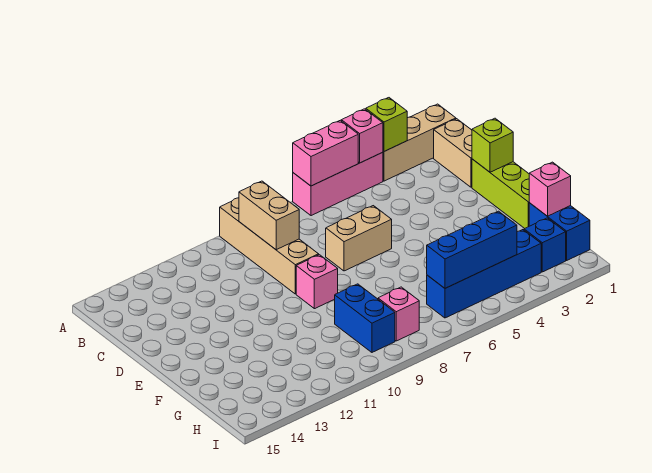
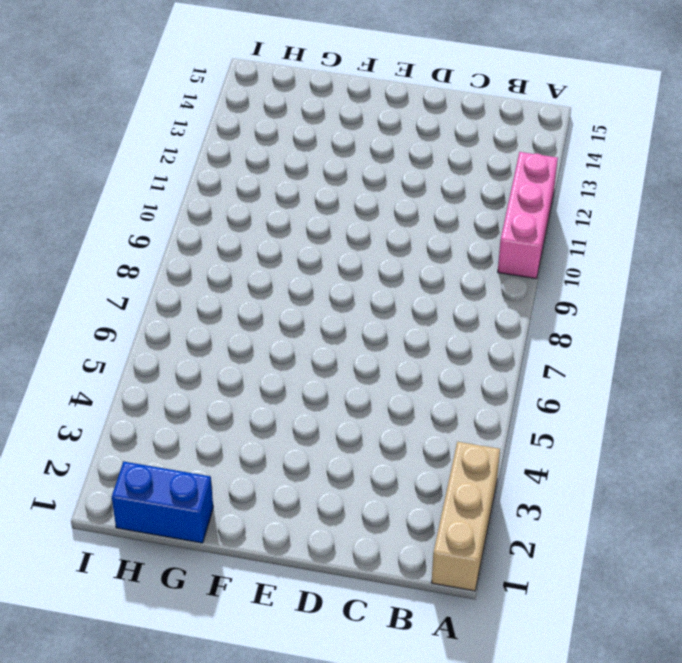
pink brick A10:A12 level 1 -> pink brick A4:A6 level 1
none -> tan brick A9:D9 level 1
none -> tan brick B1:C1 level 1
none -> lime brick D1:F1 level 1

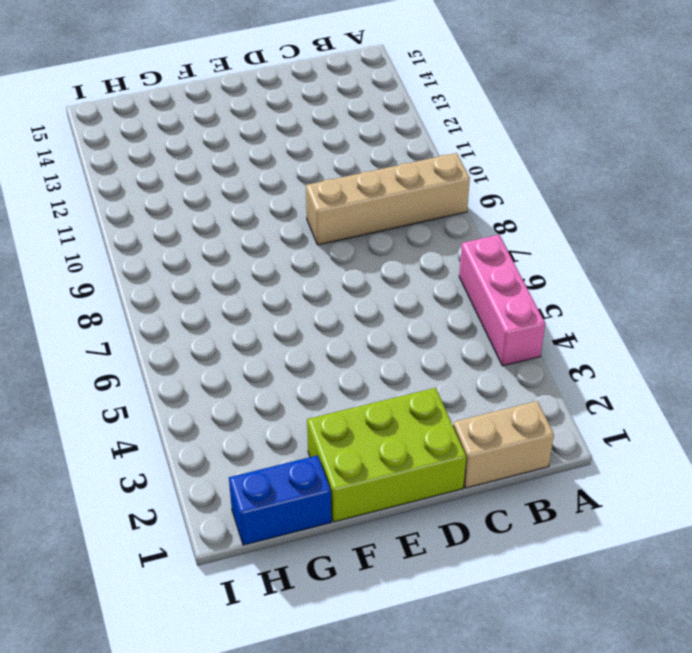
lime brick D1:F2 level 1 -> lime brick D1:F1 level 1
none -> tan brick A1:A3 level 1
none -> tan brick D6:D7 level 1
none -> pink brick E9 level 1

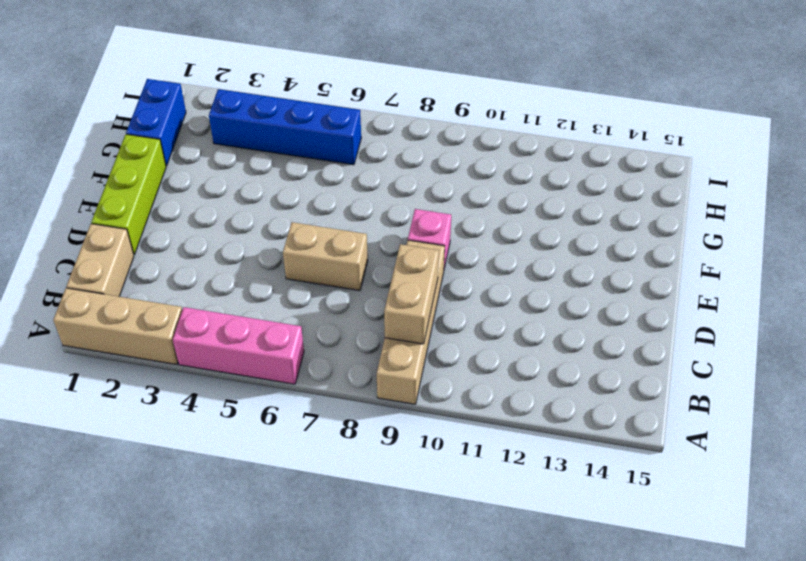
none -> blue brick G9:H9 level 1
none -> blue brick H2 level 1
none -> pink brick H8 level 1

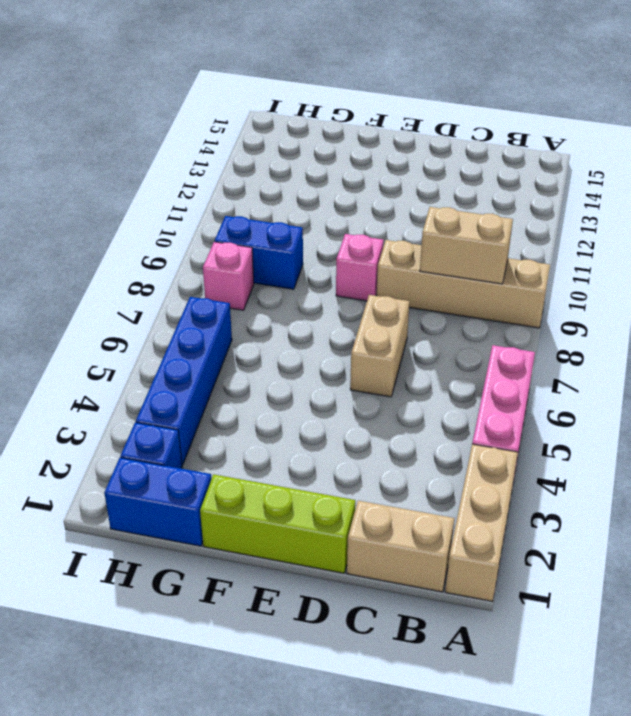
none -> lime brick A3 level 2
none -> pink brick A4 level 2
none -> pink brick A5:A6 level 2

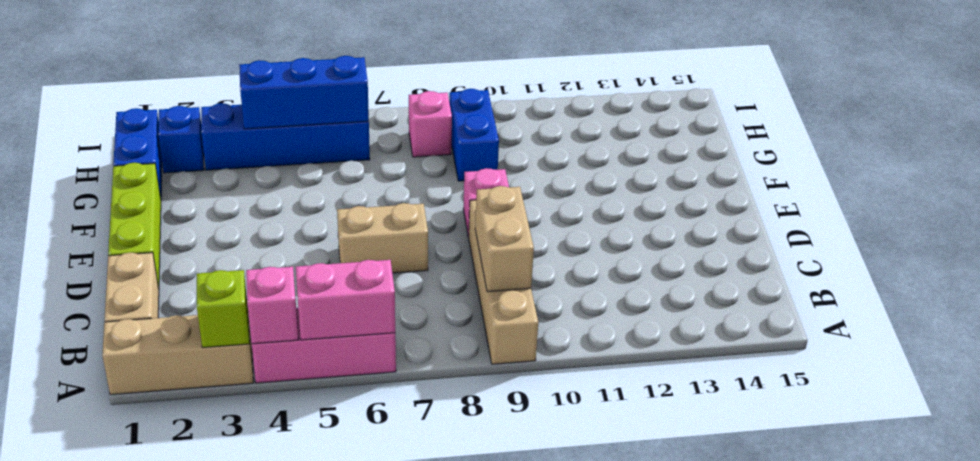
none -> lime brick D1 level 2
none -> pink brick G1 level 2

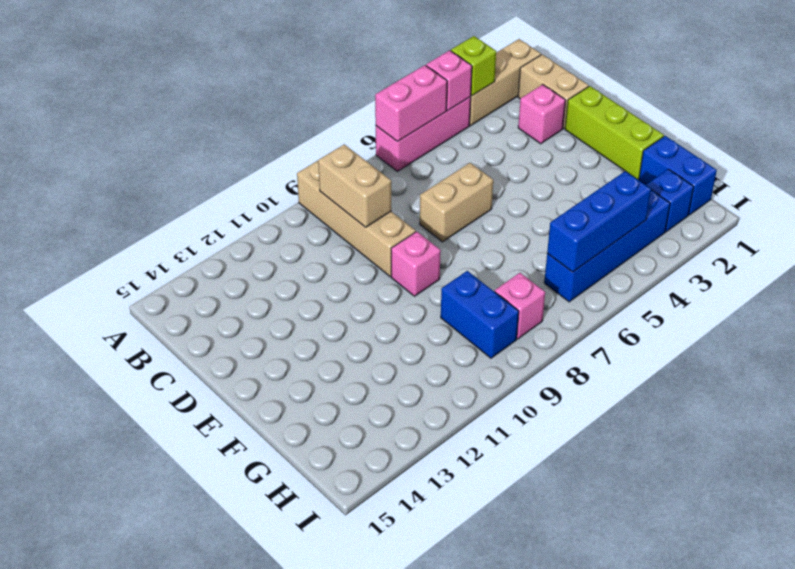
pink brick C2 level 1 -> pink brick G1 level 2
none -> lime brick D1 level 2

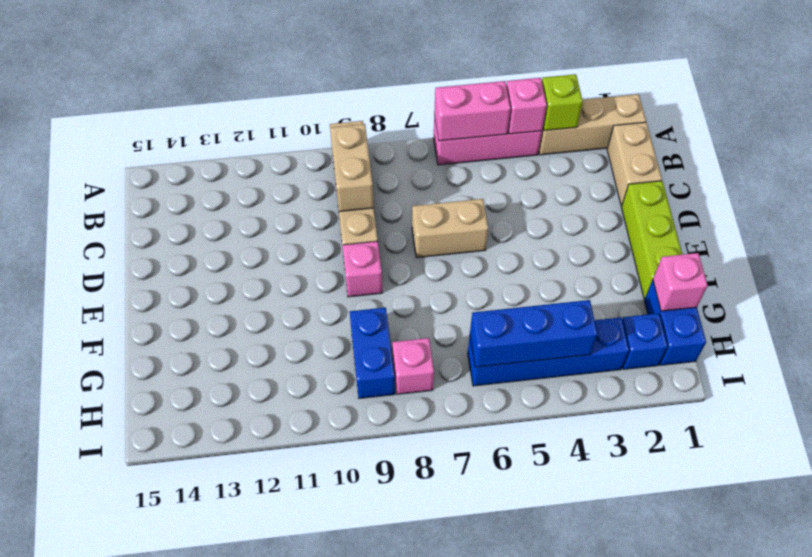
none -> lime brick D1 level 2

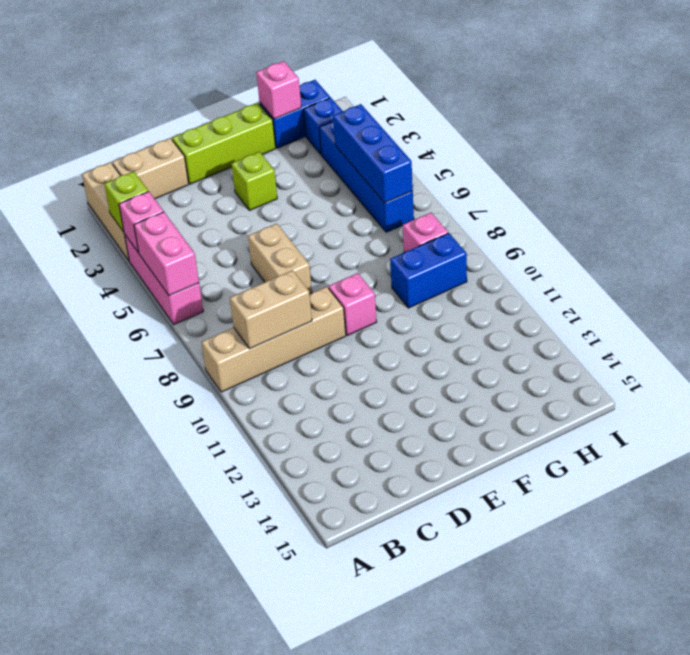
lime brick E3 level 1 -> lime brick D1 level 2

